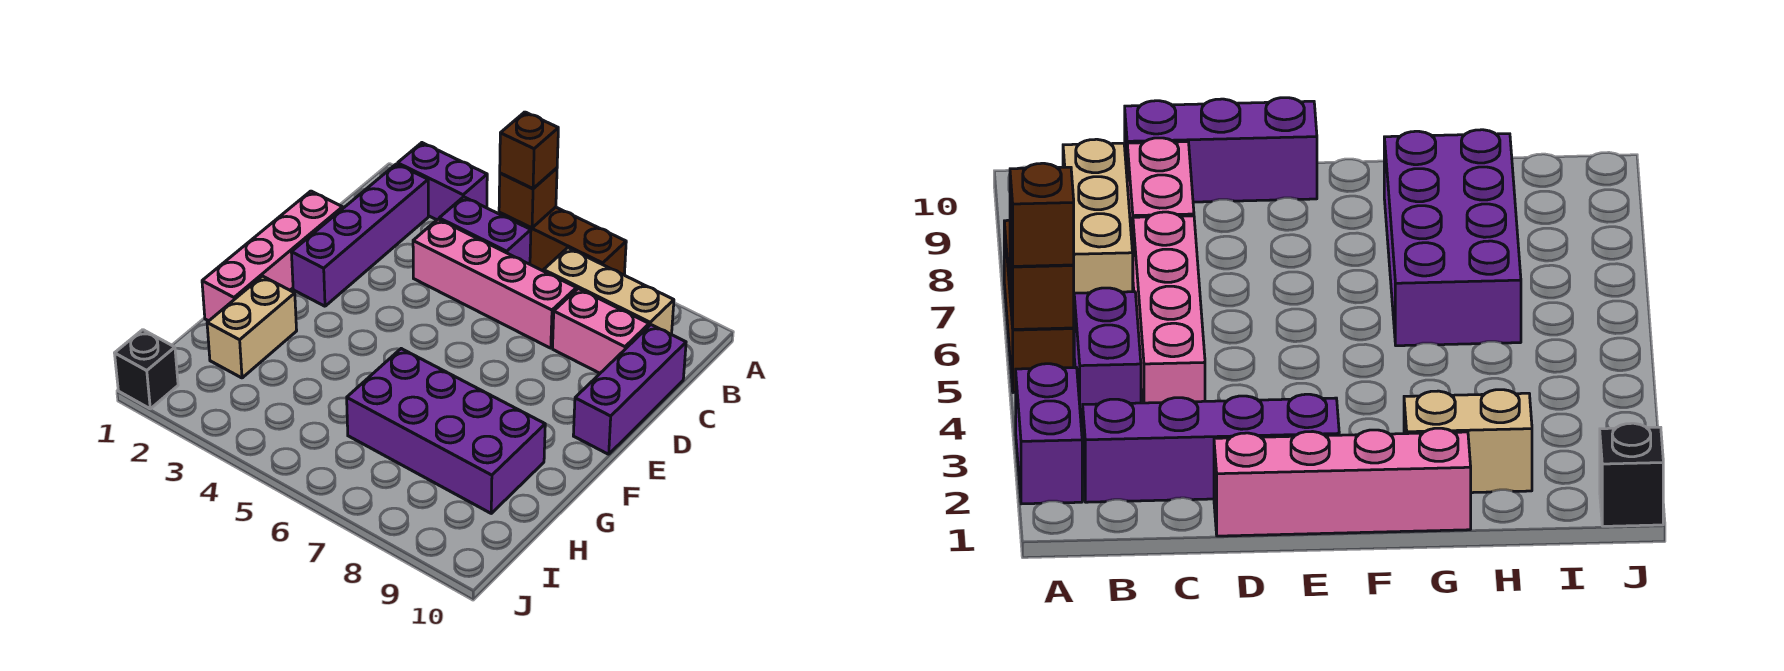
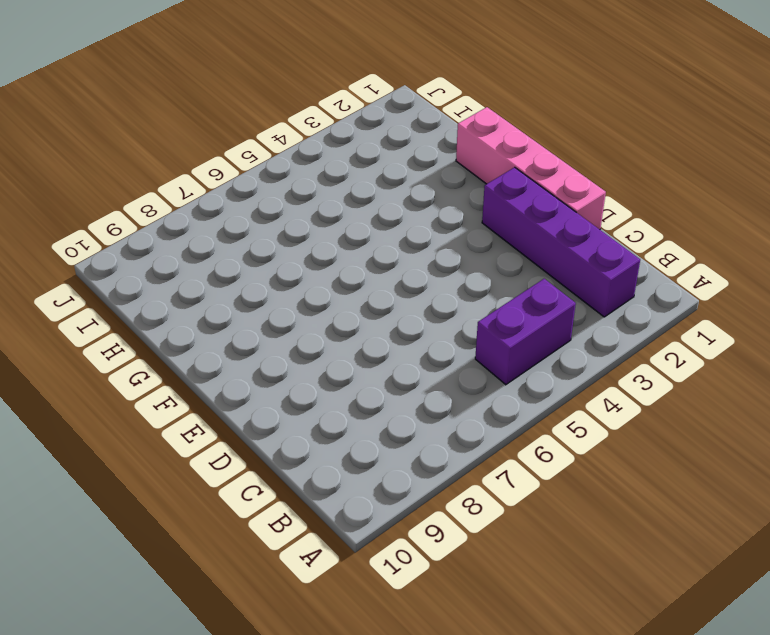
none -> purple brick A2:A3 level 1
none -> brown brick A5:A7 level 1
none -> tan brick B7:B9 level 1

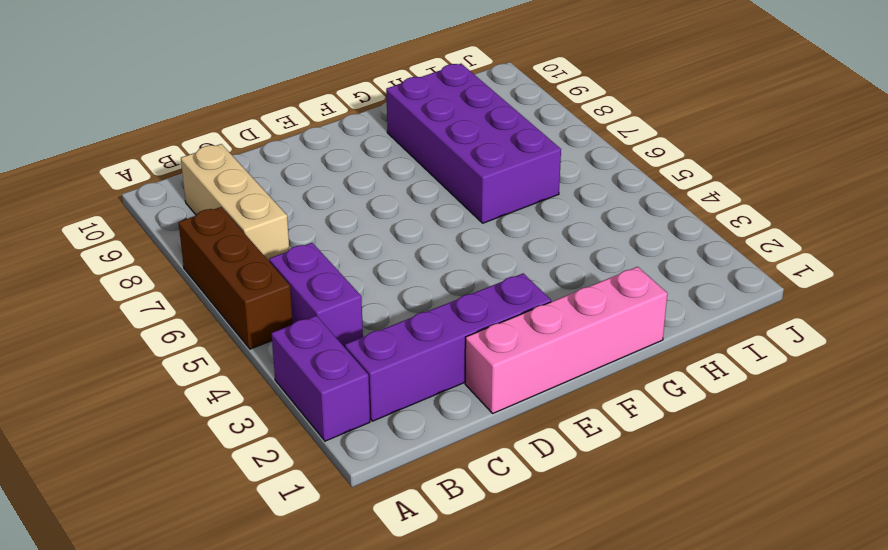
none -> pink brick C4:C7 level 1
none -> pink brick C8:C9 level 1
none -> purple brick C10:E10 level 1

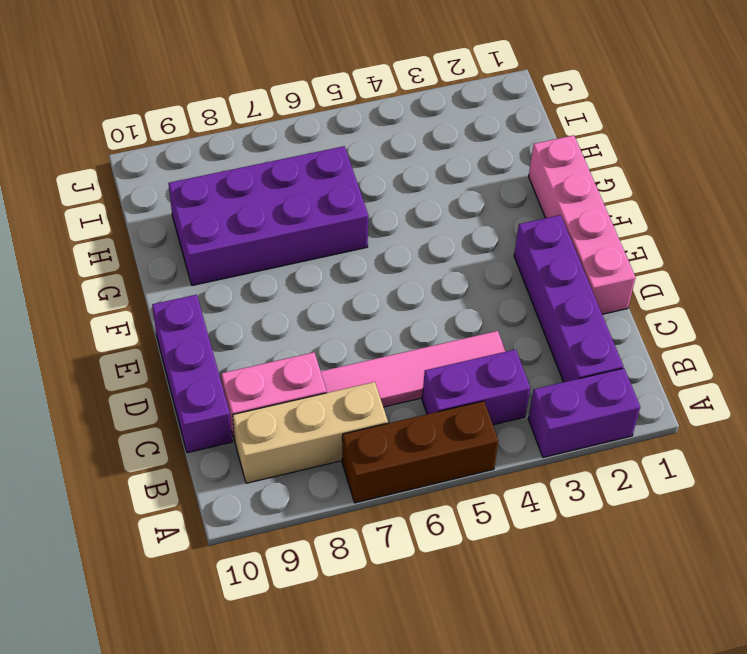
pink tile C4:C7 level 1 -> pink brick C4:C7 level 1
none -> tan brick G2:H2 level 1
none -> black brick J1 level 1
none -> brown brick A5 level 2

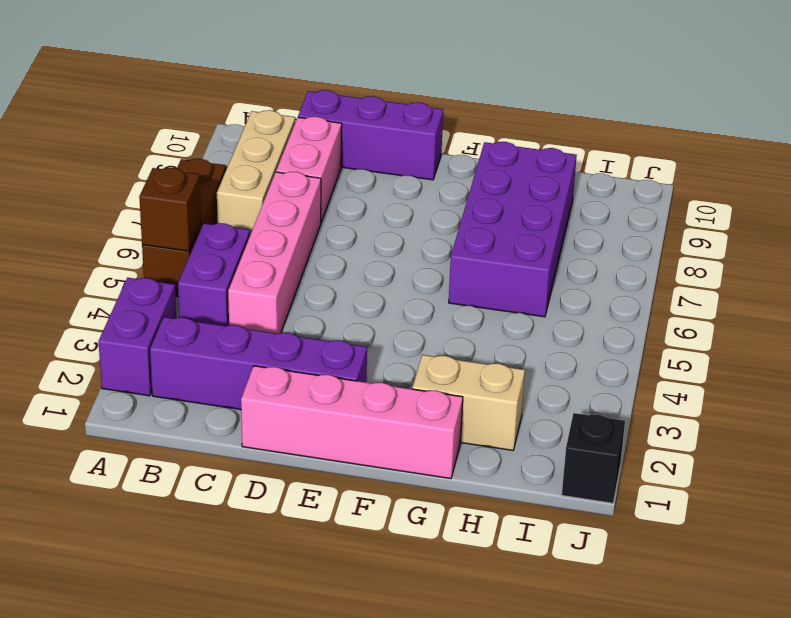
none -> brown brick A5 level 3

